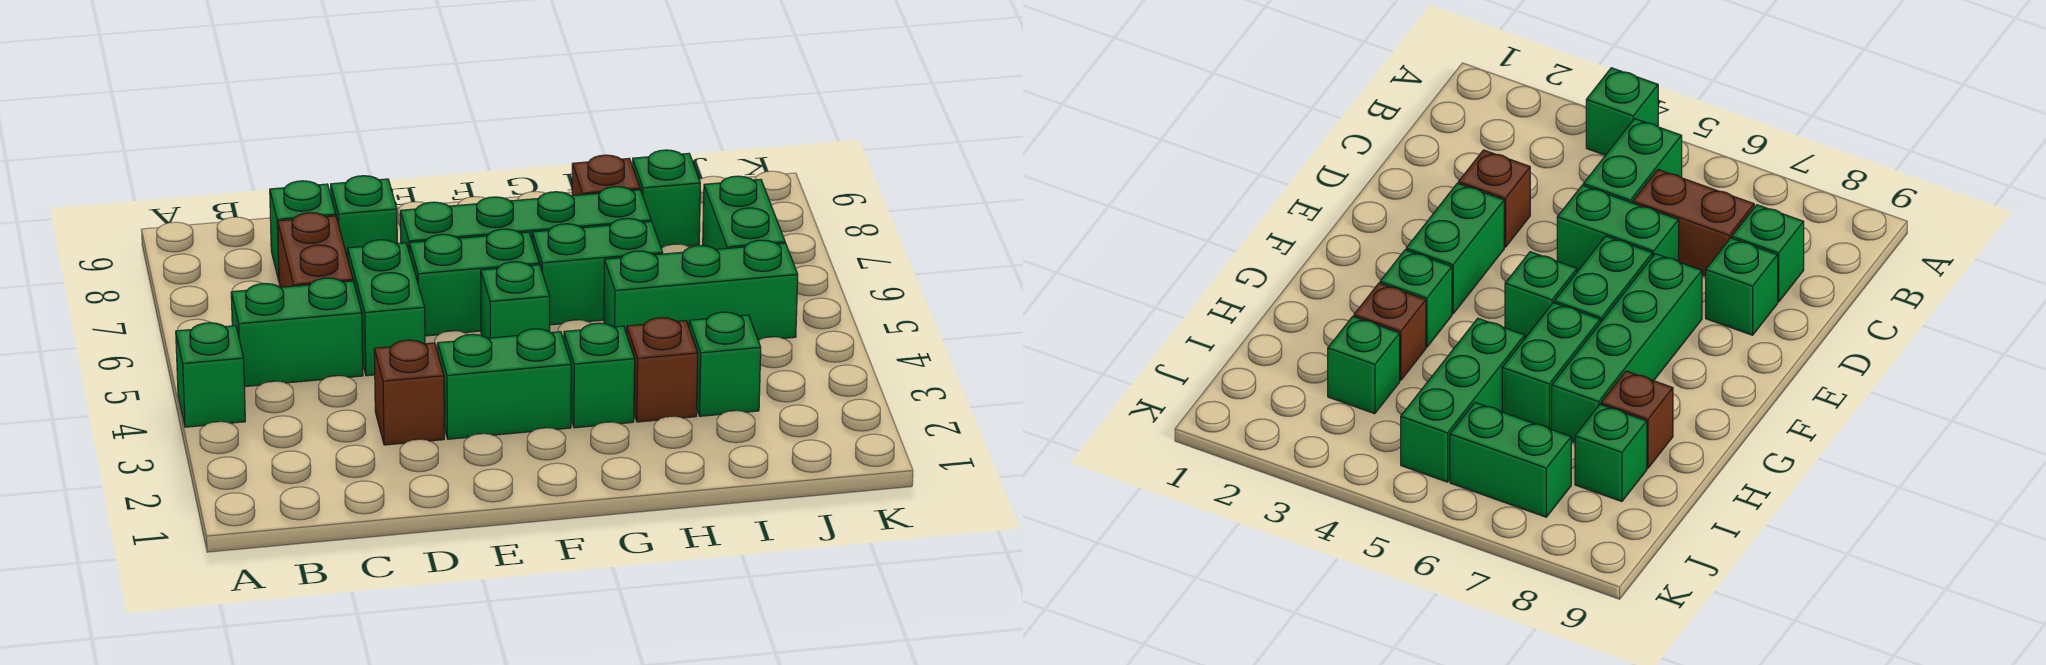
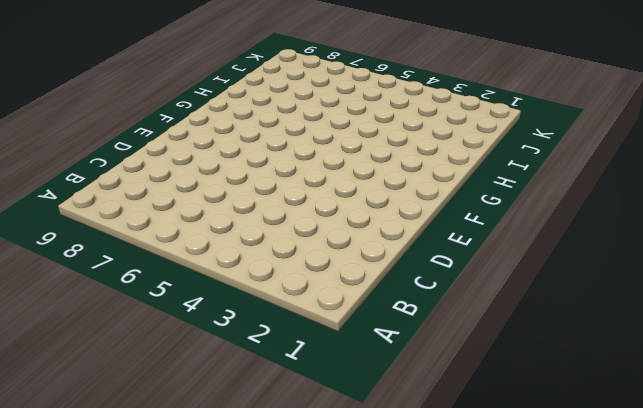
none -> green brick A4 level 1
none -> green brick B5:C5 level 1
none -> brown brick C6:C7 level 1

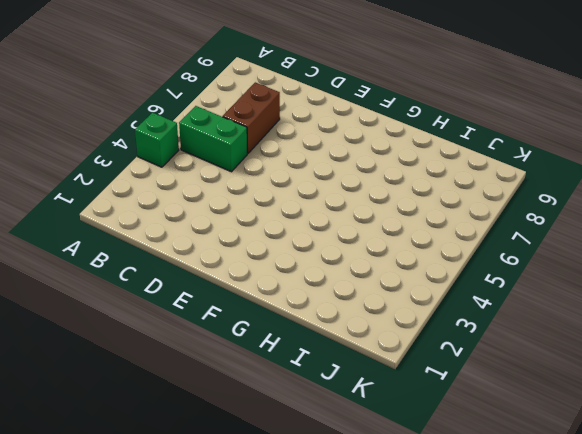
none -> green brick C8 level 1
none -> brown brick D3 level 1
none -> green brick D5:D6 level 1

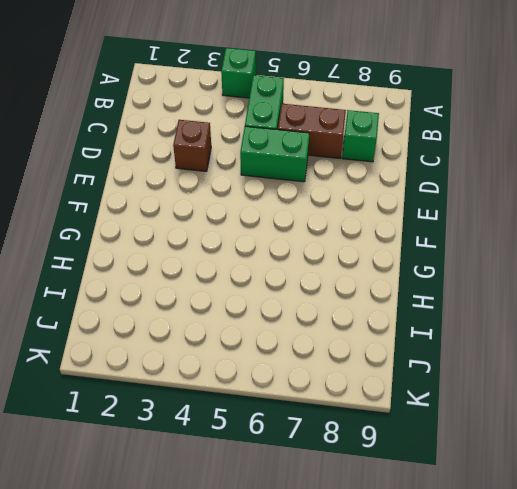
none -> green brick D8 level 1
none -> green brick E3:F3 level 1
none -> green brick E6:F6 level 1

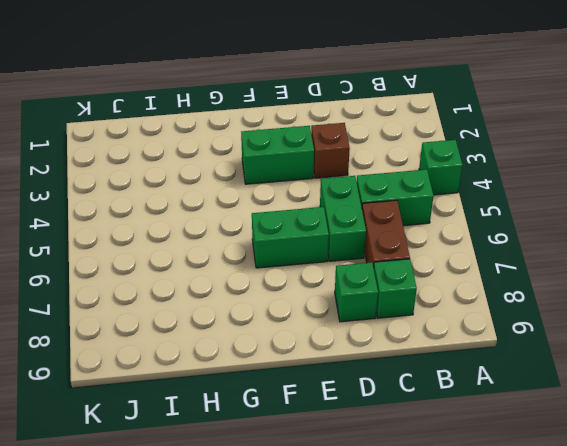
none -> green brick E7:H7 level 1
none -> green brick F5 level 1
none -> green brick G3 level 1

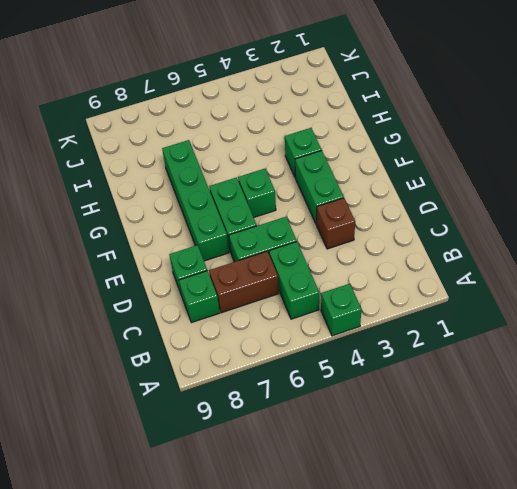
none -> green brick G6:H6 level 1
none -> brown brick H3 level 1
none -> green brick H5:J5 level 1

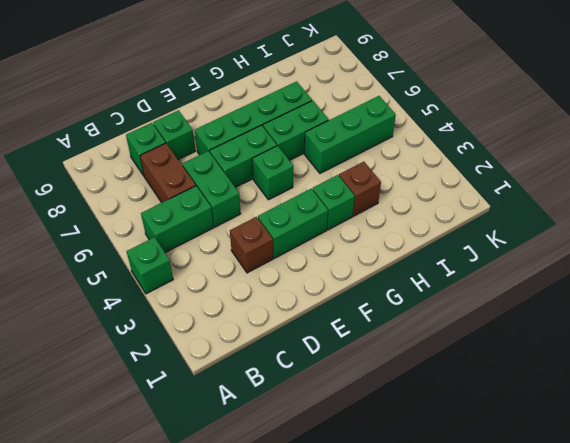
none -> brown brick H8 level 1
none -> green brick I3 level 1
none -> green brick I8 level 1

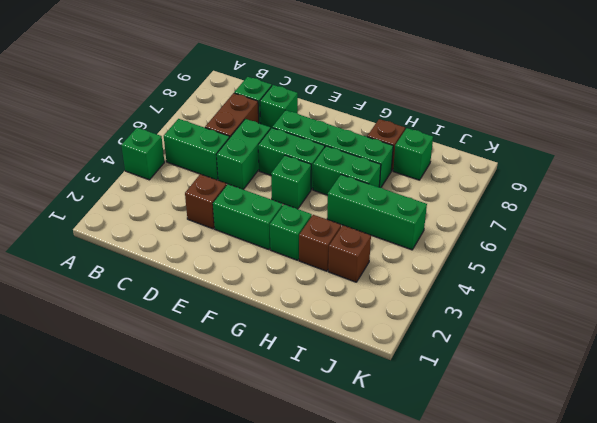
brown brick I3 level 1 -> green brick I3 level 1
none -> green brick J6:J7 level 1

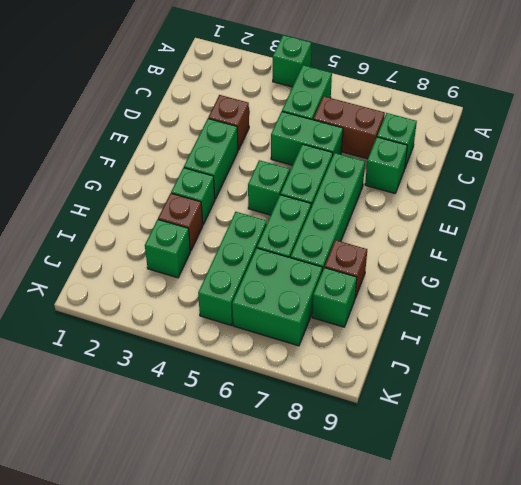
green brick I6:J7 level 1 -> green brick J6:J7 level 1

